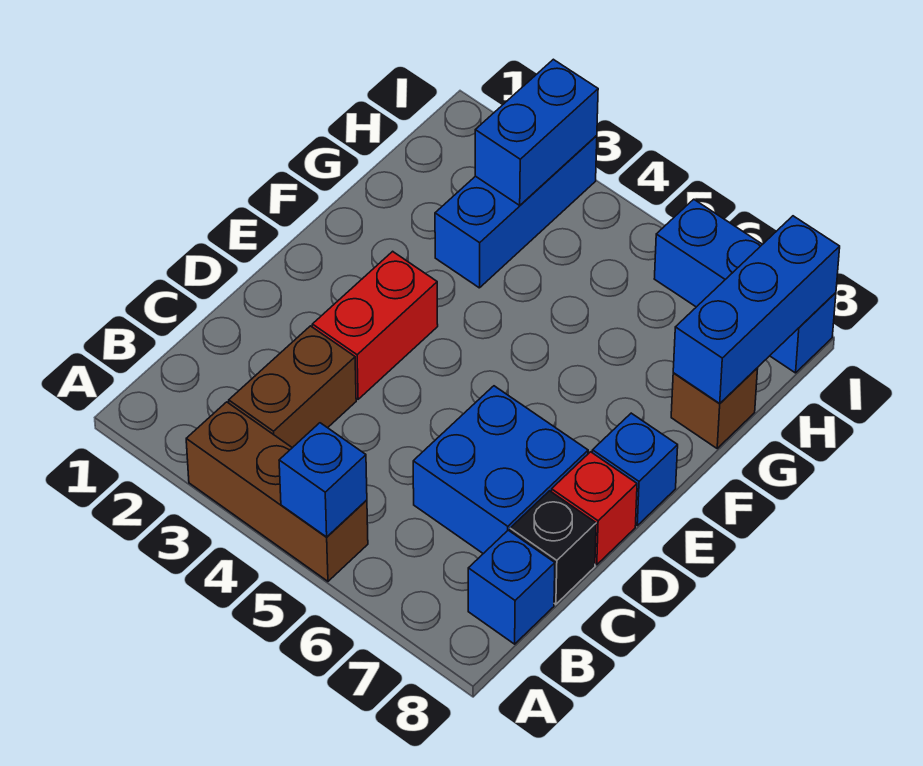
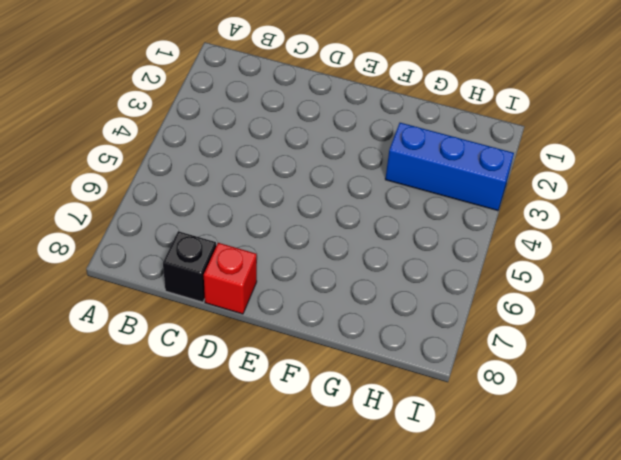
none -> brown brick A3:A5 level 1
none -> brown brick B3:C3 level 1
none -> blue brick B8 level 1

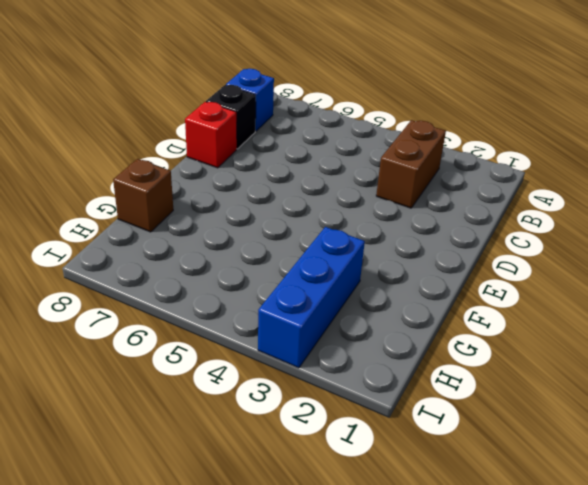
none -> brown brick A3:A5 level 1
none -> blue brick C6:D7 level 1
none -> red brick D3:E3 level 1

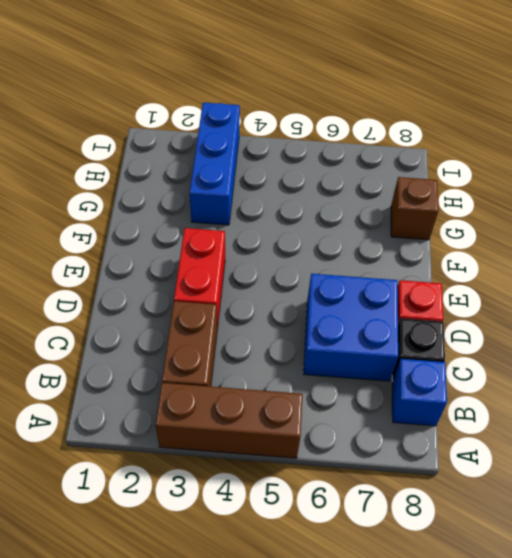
none -> blue brick E8 level 1
none -> blue brick I6:I8 level 1
none -> blue brick A5 level 2

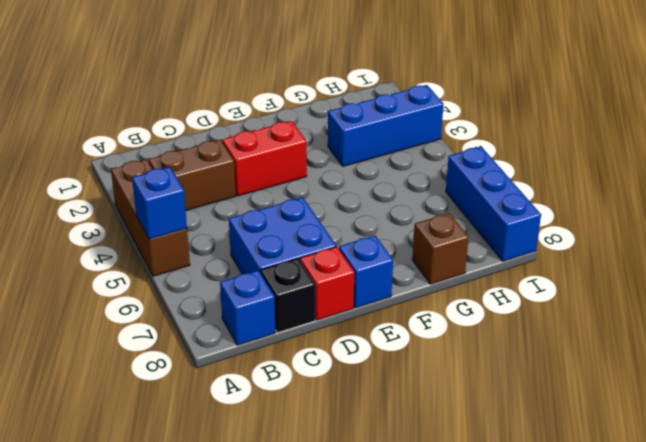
none -> blue brick G8:I8 level 2
none -> blue brick H3:I3 level 2

